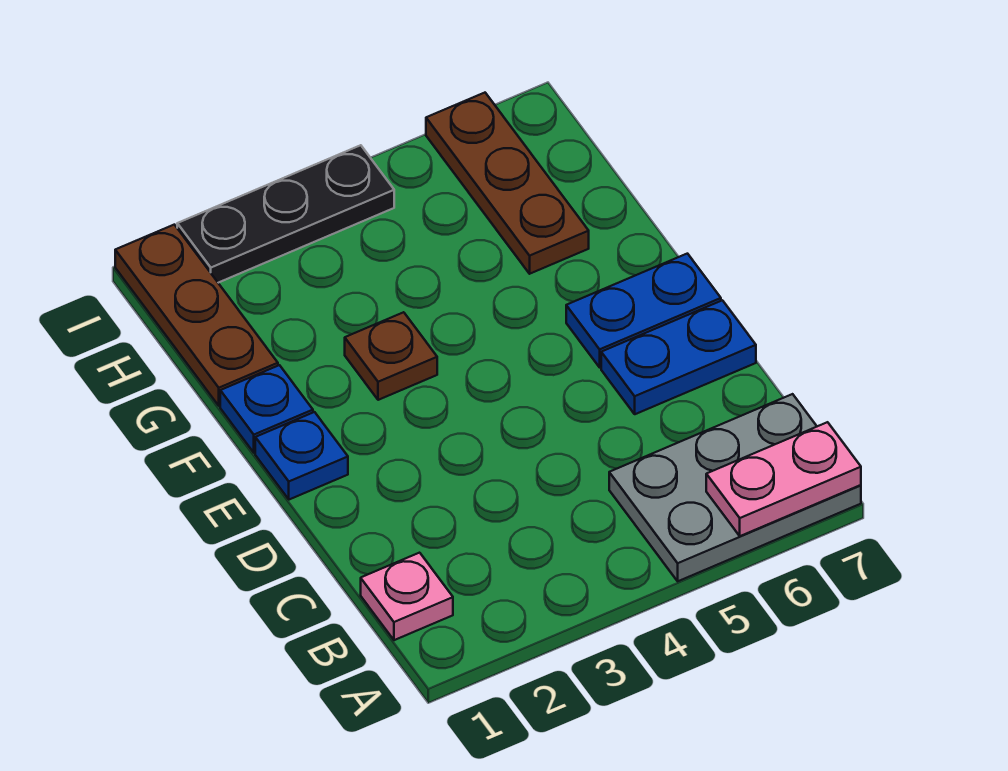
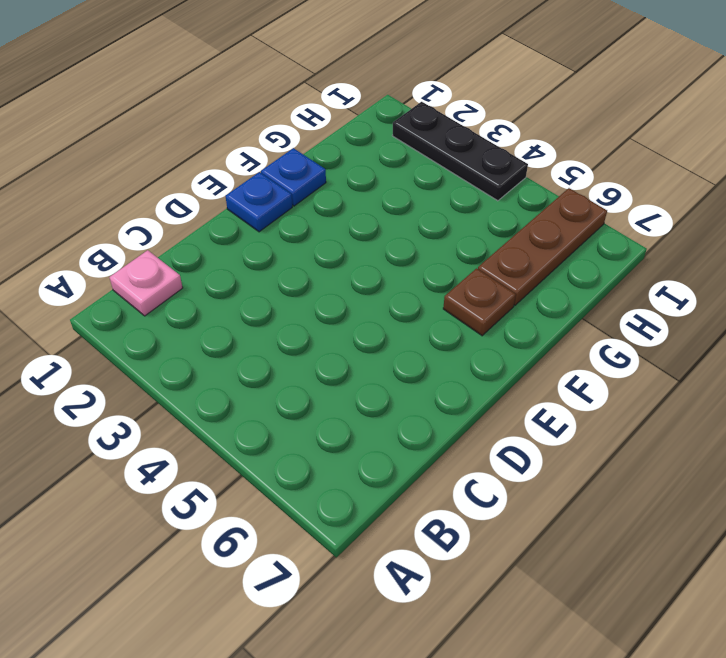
brown plate F6 level 1 -> brown plate F3 level 1
none -> grey plate A5:B7 level 1
none -> blue plate D6:D7 level 1

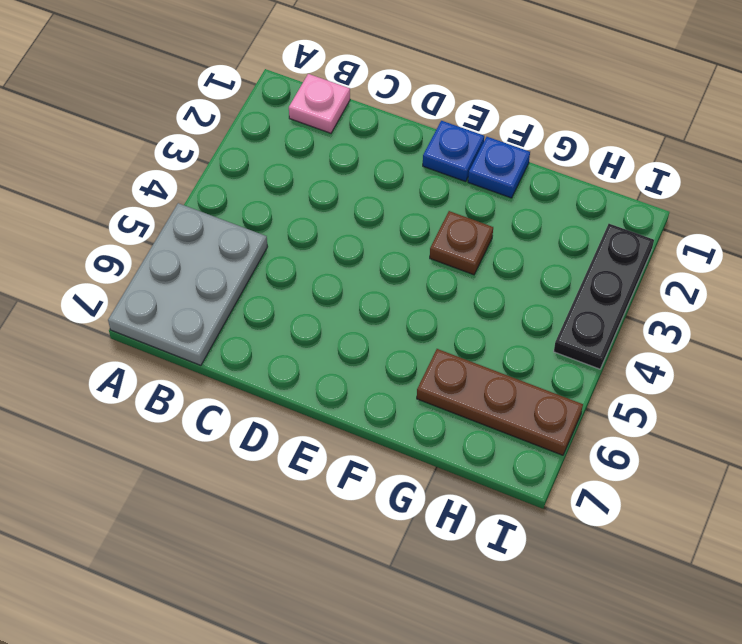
none -> blue plate D6:D7 level 1
none -> blue plate E6:E7 level 1

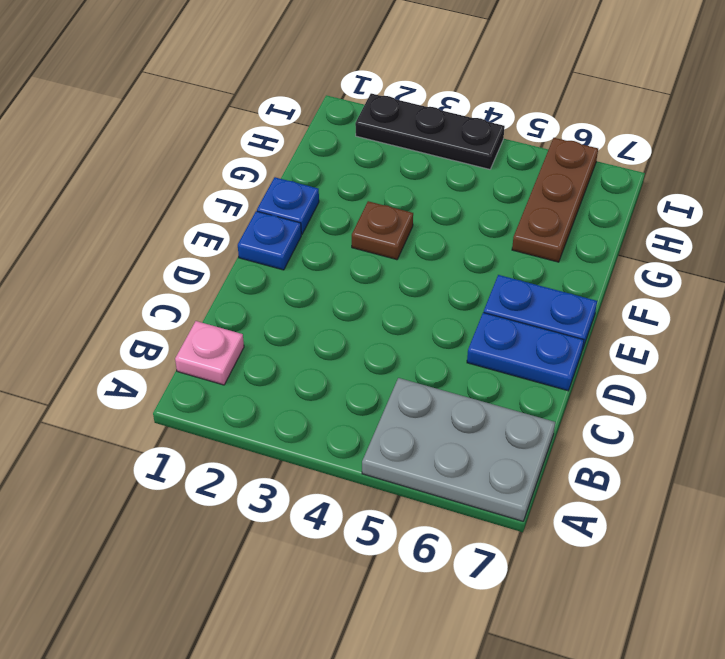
none -> brown plate G1:I1 level 1
none -> pink plate A6:A7 level 2

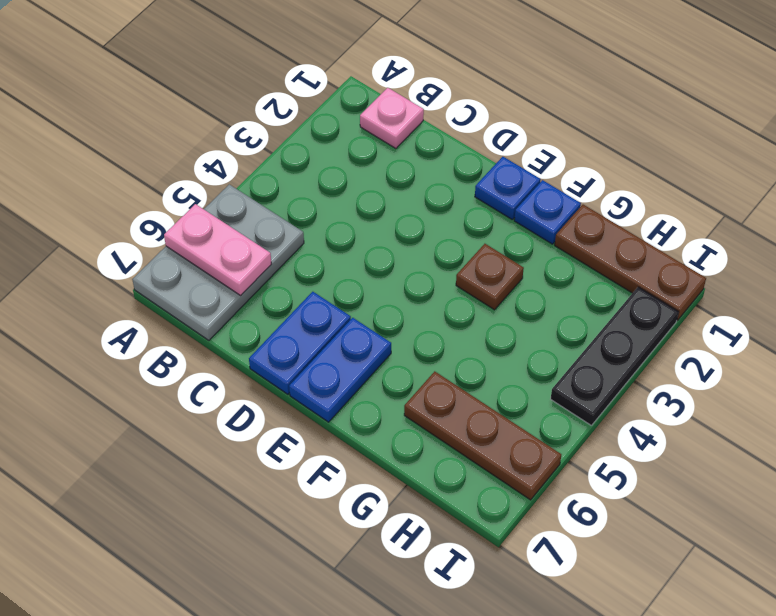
pink plate A6:B6 level 2 -> pink plate A6:A7 level 2

